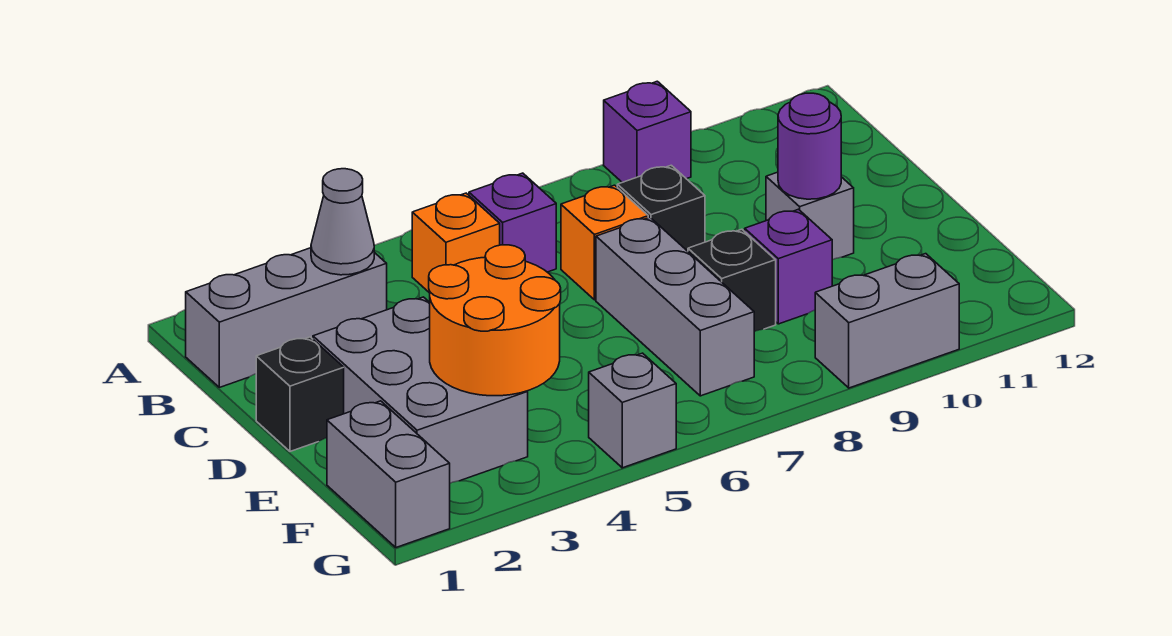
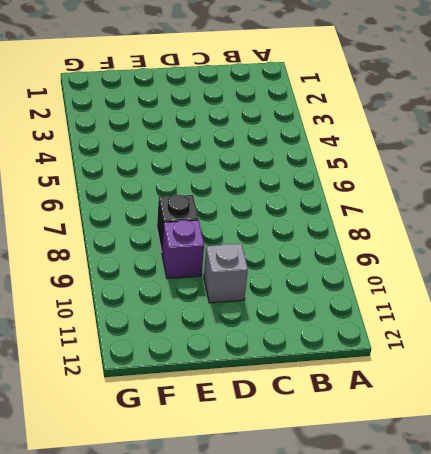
none -> purple brick A9 level 1
none -> grey brick B1:B3 level 1
none -> orange brick B5 level 1

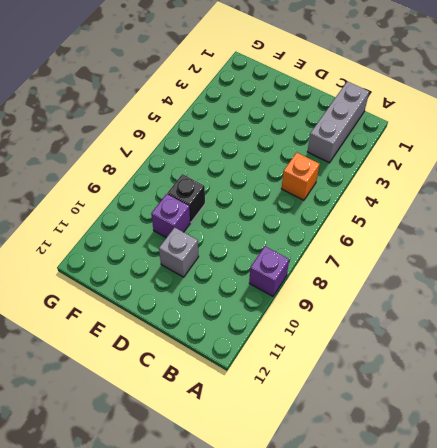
none -> purple brick B6 level 1
none -> orange brick C7 level 1
none -> black brick C8 level 1

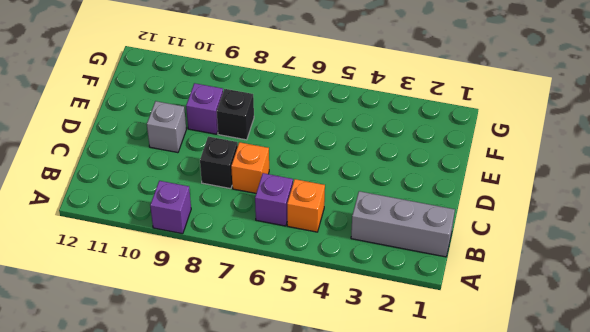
none -> black brick D1 level 1
none -> grey brick D2:F3 level 1
none -> grey brick D7:F7 level 1

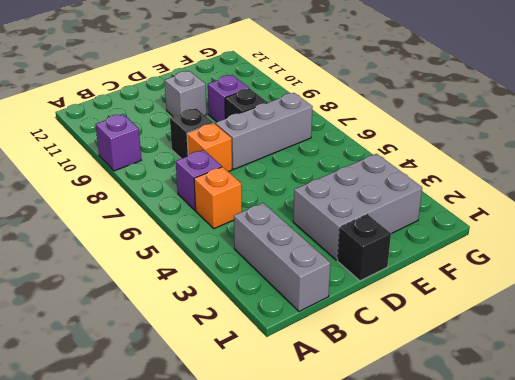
none -> grey brick F1:G1 level 1
none -> grey brick G5 level 1
none -> grey brick G9:G10 level 1

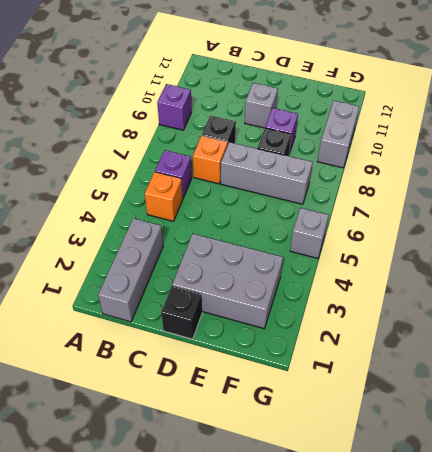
none -> grey brick F1:G1 level 1
none -> grey cone B3 level 2
none -> purple round brick D10 level 2

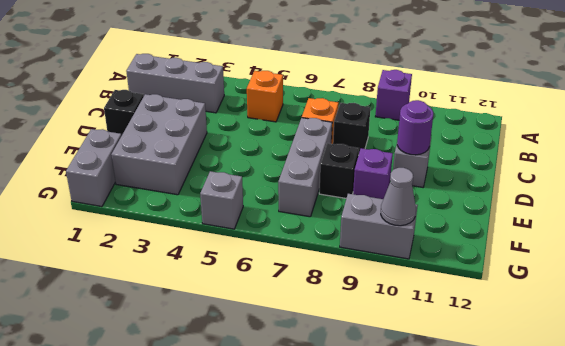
grey cone G10 level 2 -> grey cone B3 level 2
none -> purple brick B6 level 1
none -> orange round brick E3:F4 level 2

